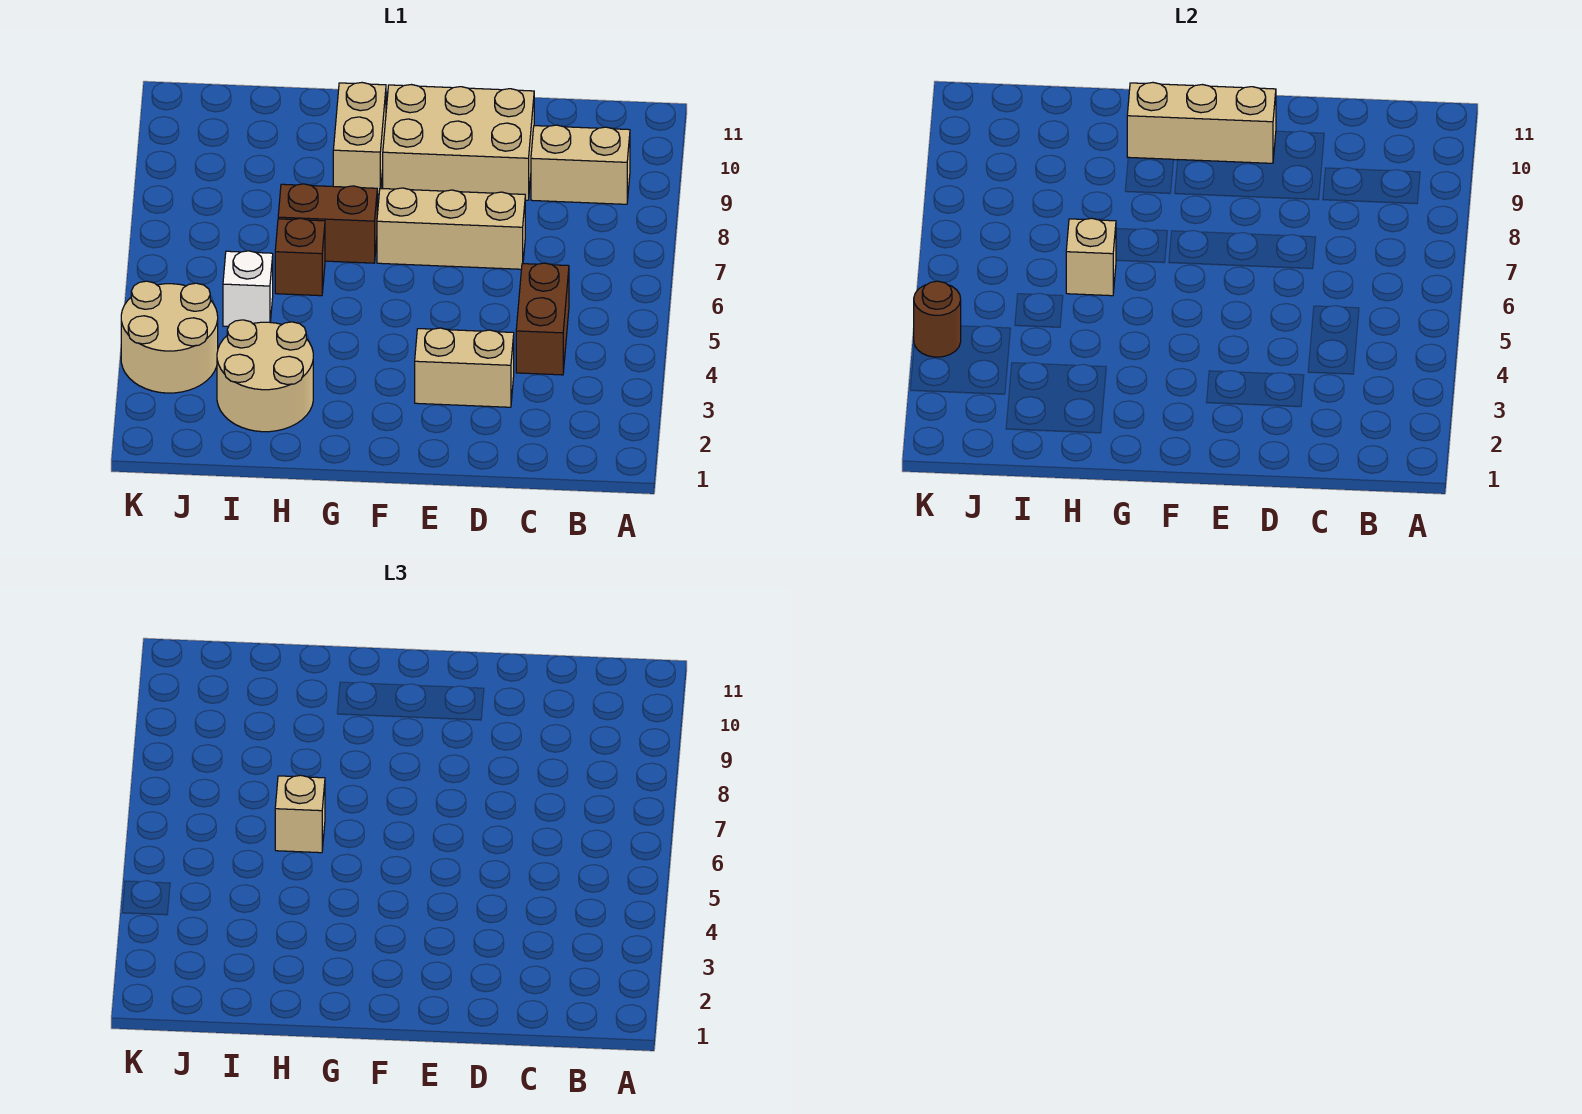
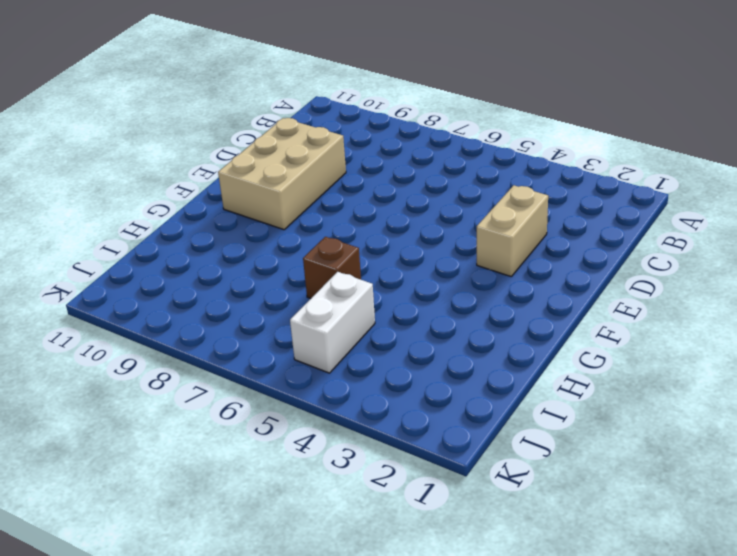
white brick I5:J5 level 1 -> white brick I5 level 1
none -> tan brick B9:C9 level 1
none -> brown brick C4:C5 level 1
none -> tan brick D7:F7 level 1

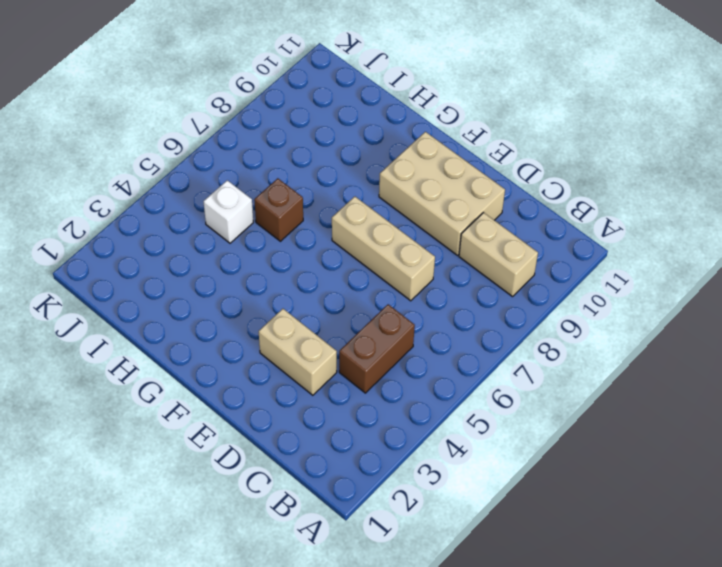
none -> brown brick G7:H7 level 1
none -> tan brick G9:G10 level 1
none -> tan round brick H2:I3 level 1

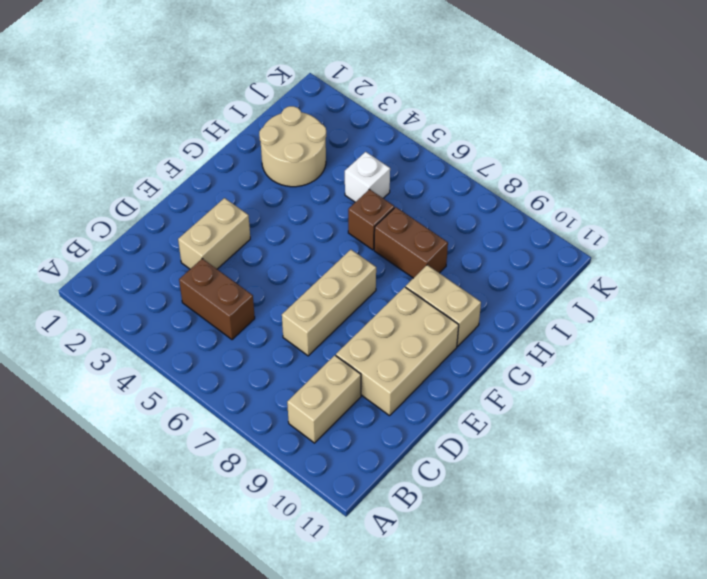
brown brick H7:H8 level 1 -> brown brick G7:H7 level 1
none -> tan round brick J3:K4 level 1
none -> tan brick E10:G10 level 2
none -> tan brick H6 level 2

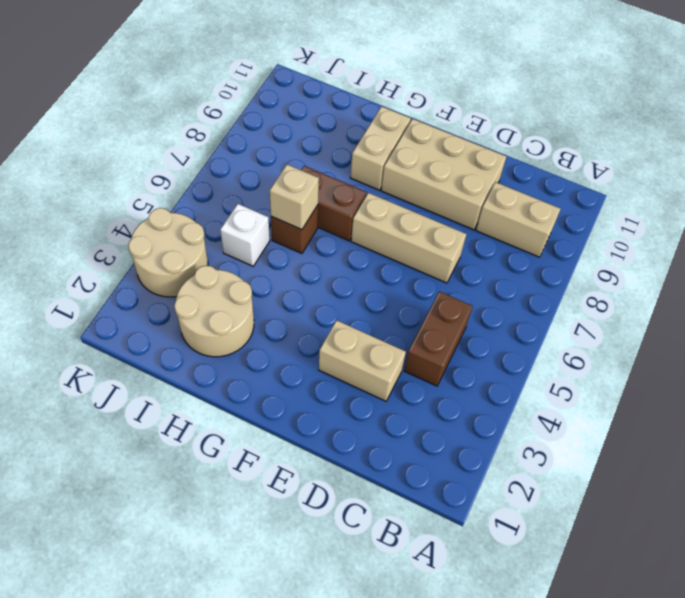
none -> tan brick E10:G10 level 2
none -> brown round brick K4 level 2
none -> tan brick H6 level 3

